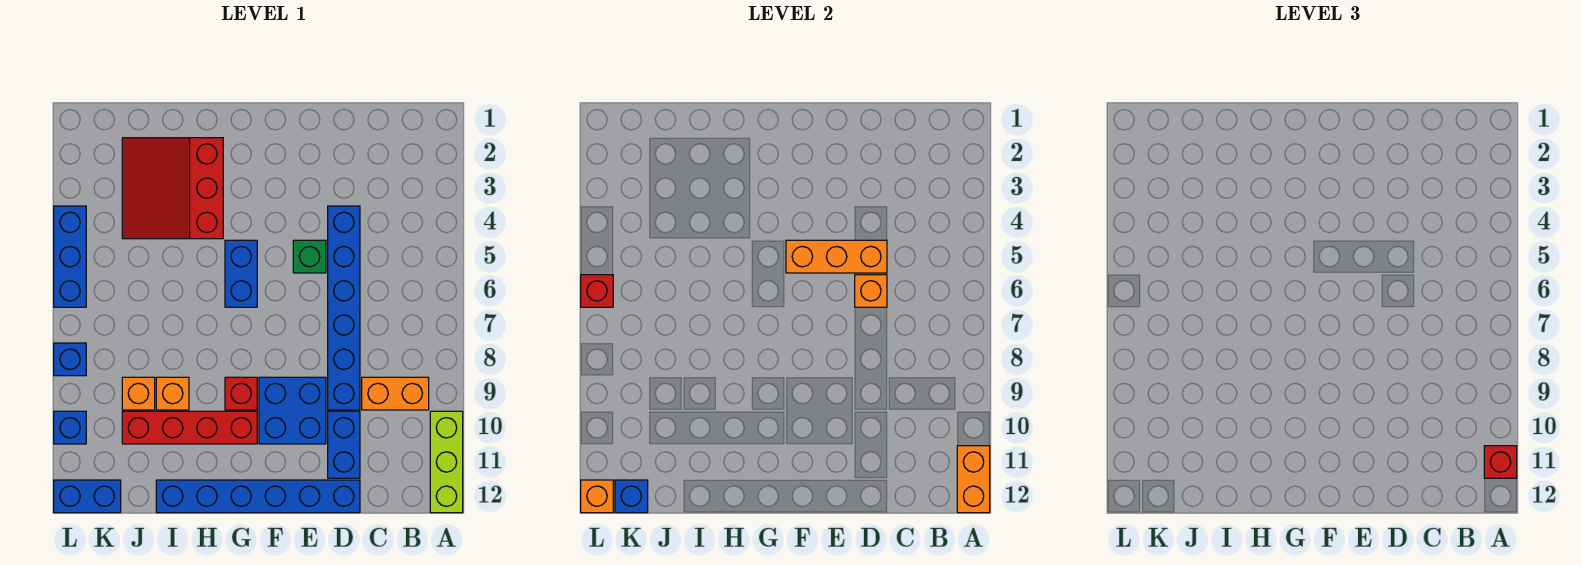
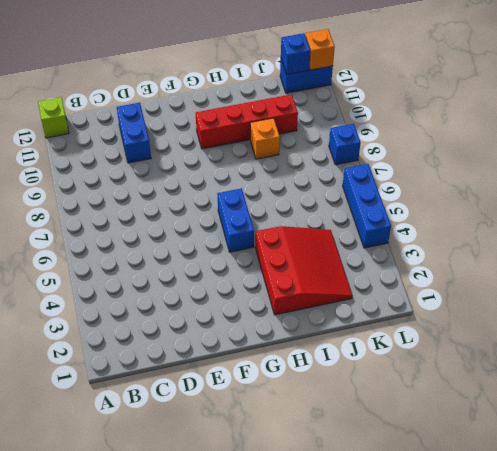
lime brick A12 level 1 -> lime brick A10:A12 level 1
none -> orange brick B9:C9 level 1
none -> blue brick D4:D9 level 1
none -> blue brick D12:I12 level 1

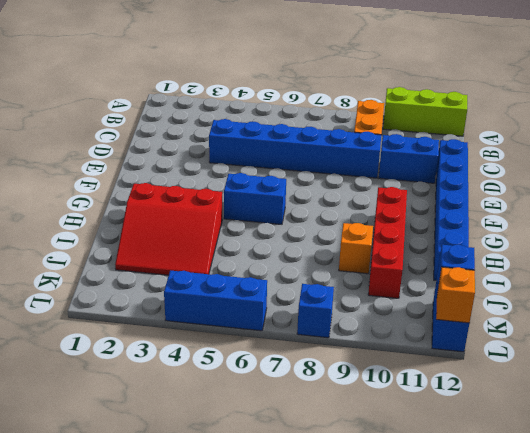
none -> green brick E5 level 1
none -> blue brick E9:F10 level 1
none -> red brick G9 level 1

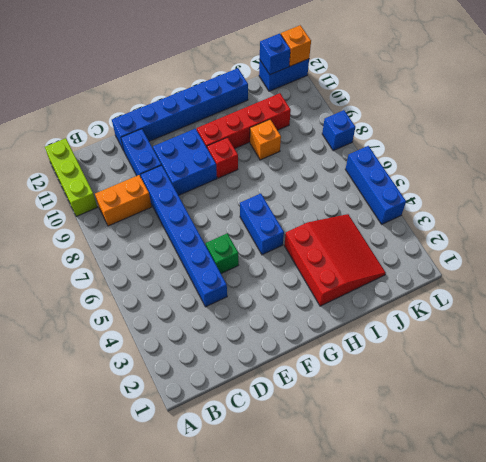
none -> orange brick J9 level 1
none -> blue brick L10 level 1
none -> orange brick A11:A12 level 2

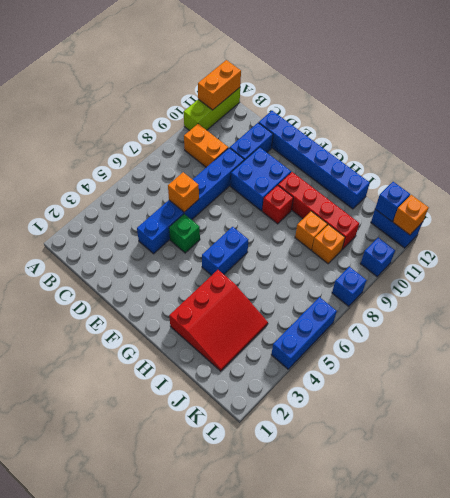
none -> orange brick D5:F5 level 2
none -> red brick L6 level 2
none -> red brick A11 level 3

